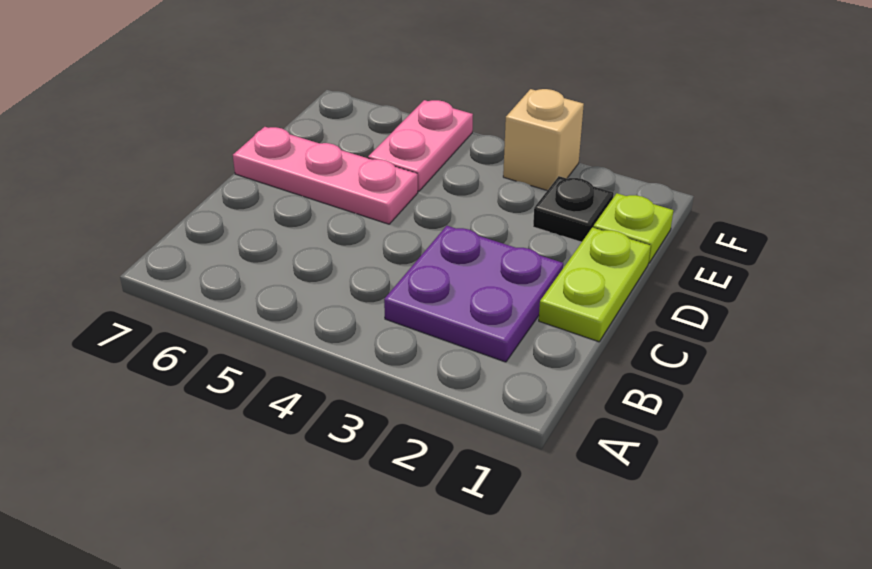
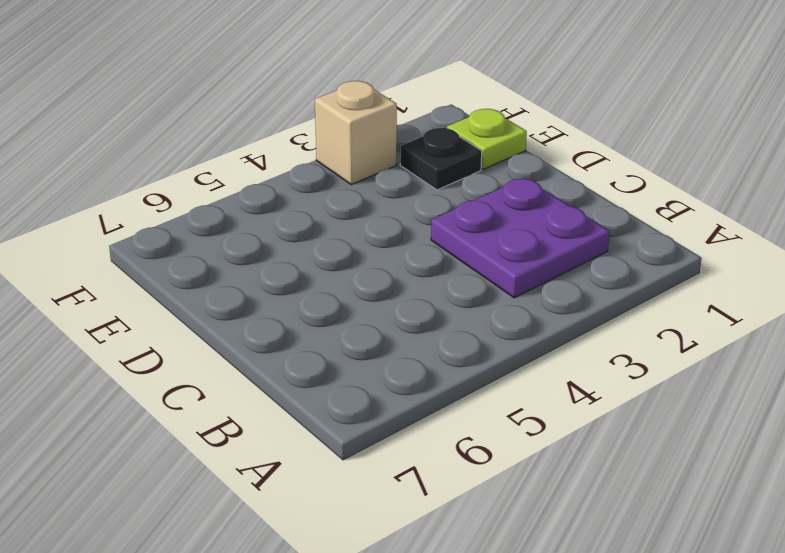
none -> lime plate C1:D1 level 1
none -> pink plate D5:D7 level 1

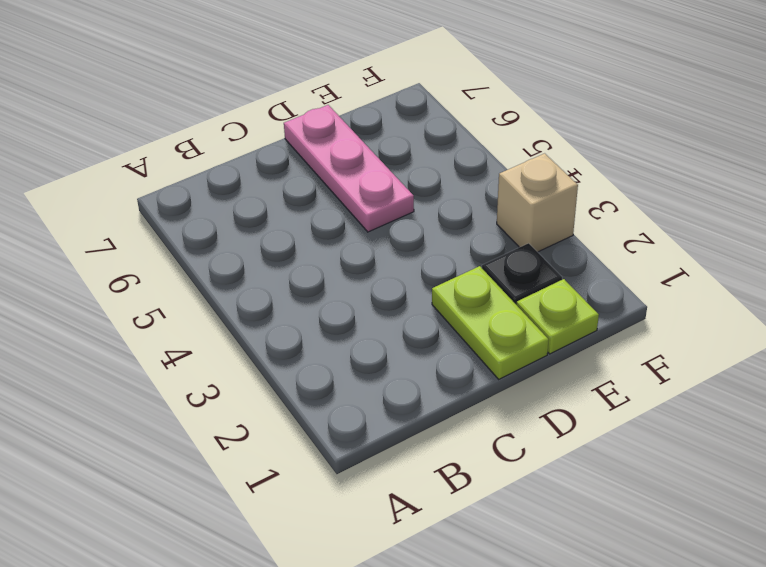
lime plate D1:D2 level 1 -> lime plate C1:D1 level 1
none -> purple plate B2:C3 level 1
none -> pink plate E5:F5 level 1

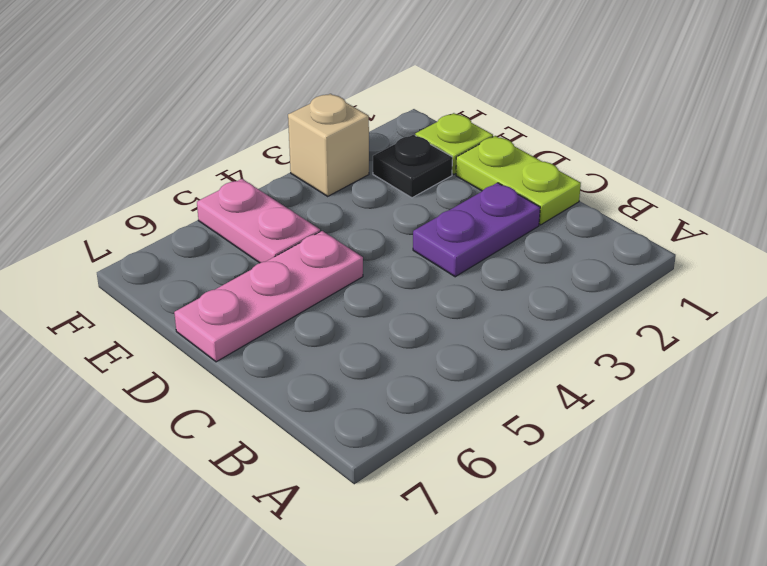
purple plate C2:C3 level 1 -> purple plate B2:C3 level 1

